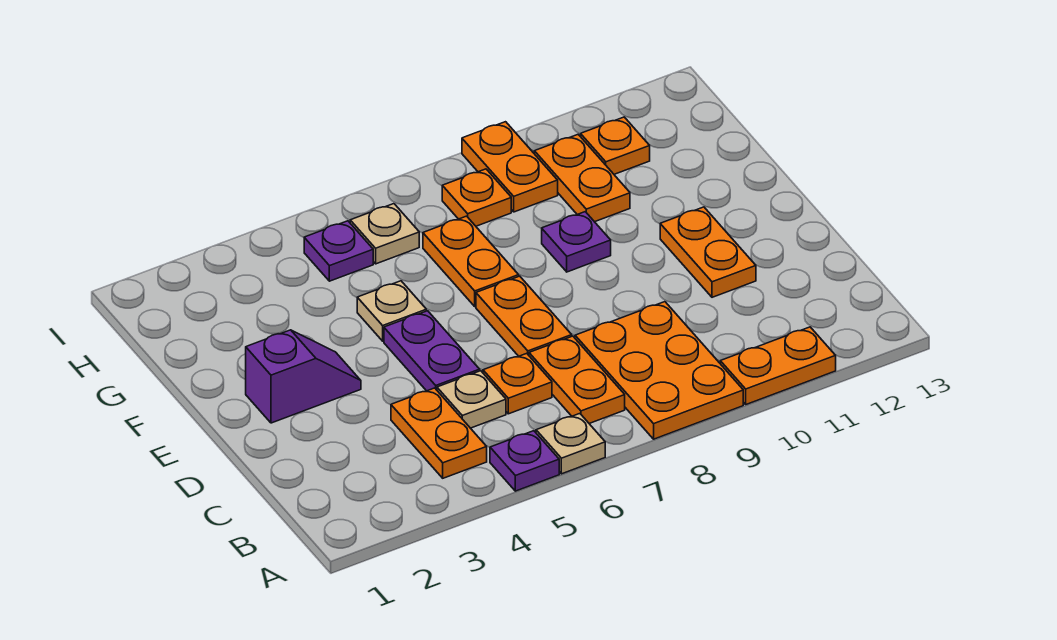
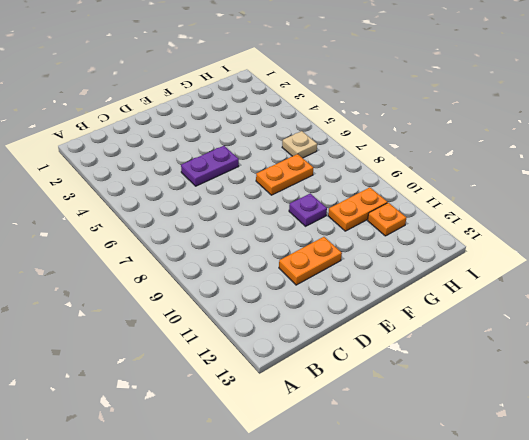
none -> purple plate A5 level 1
none -> tan plate A6 level 1
none -> orange plate A8:C9 level 1

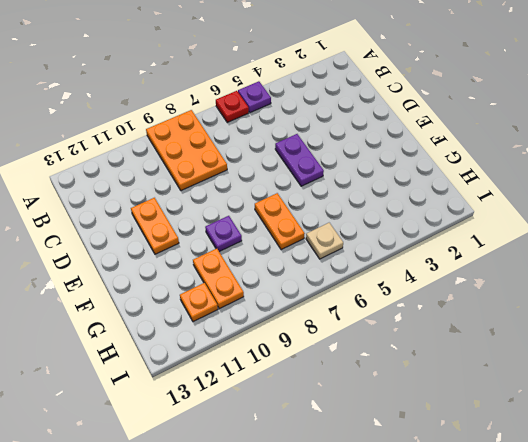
red plate A6 level 1 -> tan plate A6 level 1
none -> orange plate A10:A11 level 1
none -> orange plate B4:C4 level 1
none -> orange plate B7:C7 level 1

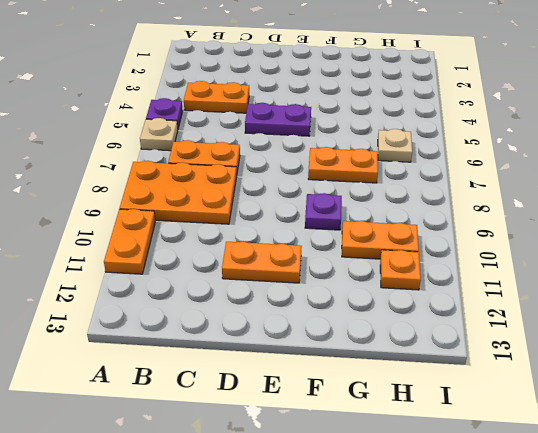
none -> tan plate C5 level 1
none -> orange plate C6 level 1
none -> orange plate D7:E7 level 1

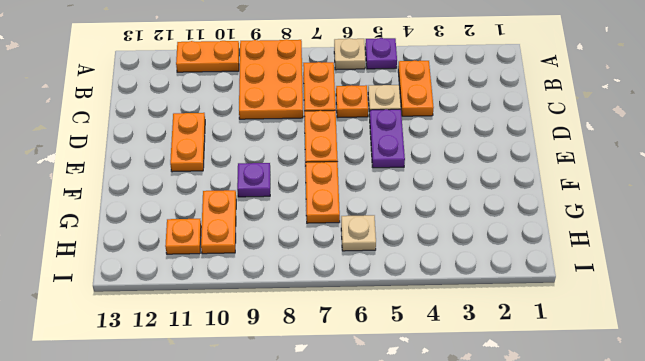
none -> purple slope E2:E3 level 1 top 2
none -> tan plate F5 level 1
none -> purple plate H5 level 1

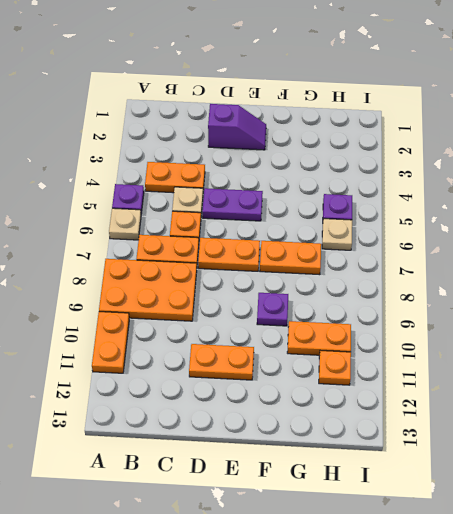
purple slope D2:E2 level 1 top D -> purple slope E2:E3 level 1 top 2
none -> tan plate F5 level 1
none -> orange plate H8 level 1
none -> orange plate H9:I9 level 1

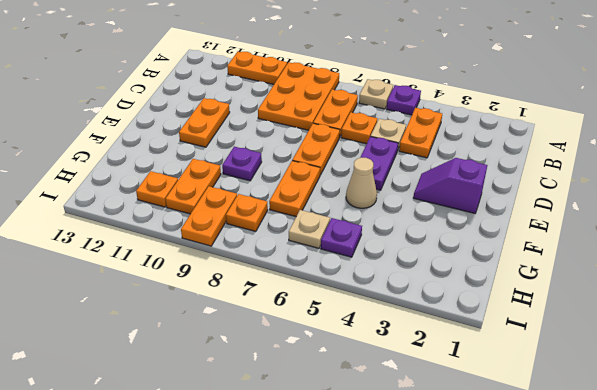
tan cone F5 level 1 -> tan plate F5 level 1

